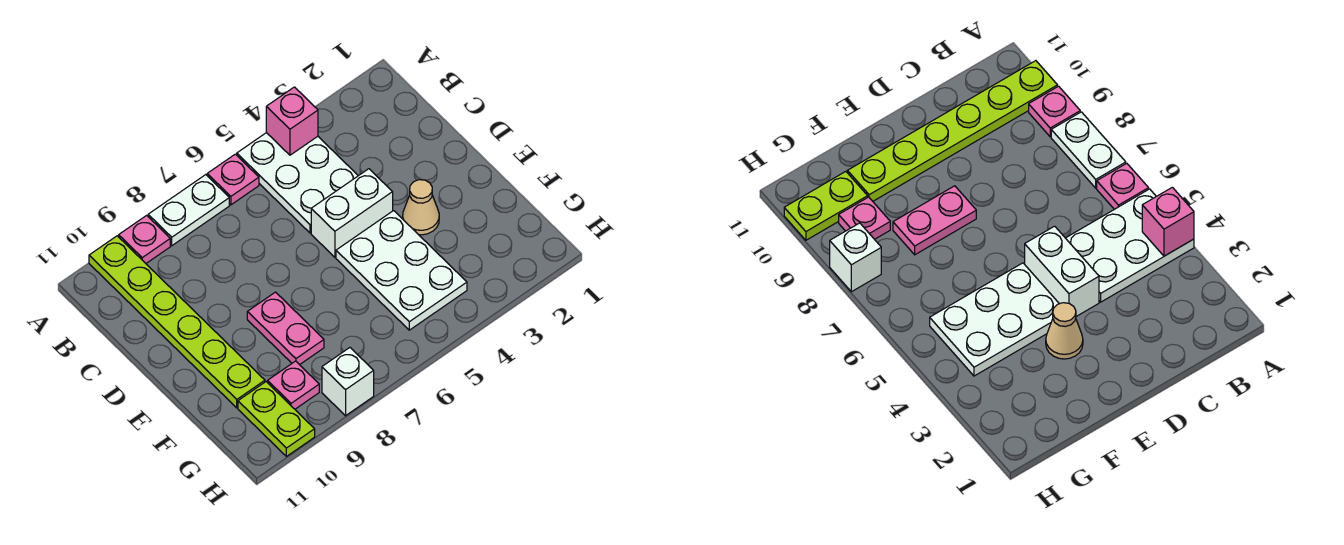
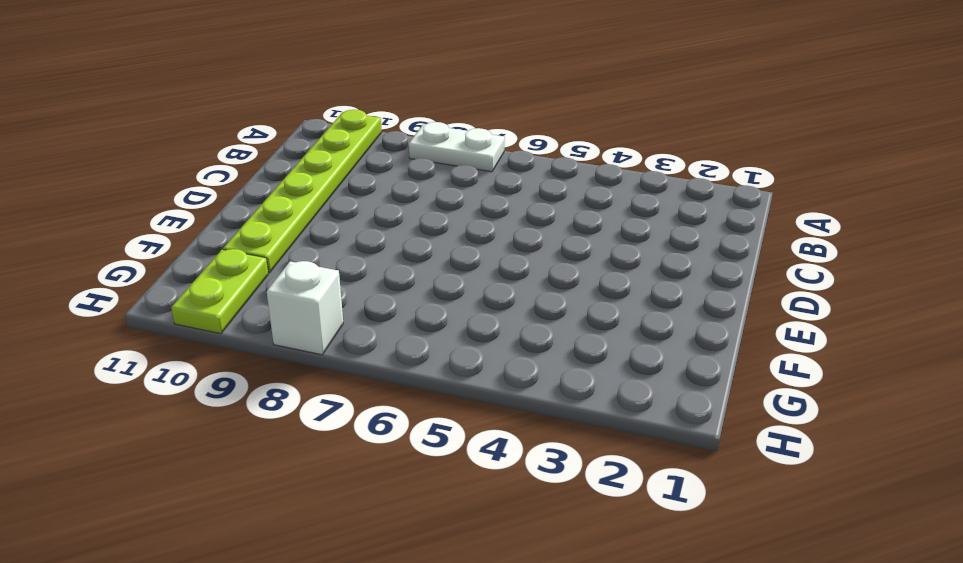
none -> white plate A4:C5 level 1
none -> pink plate A6 level 1
none -> pink plate A9 level 1

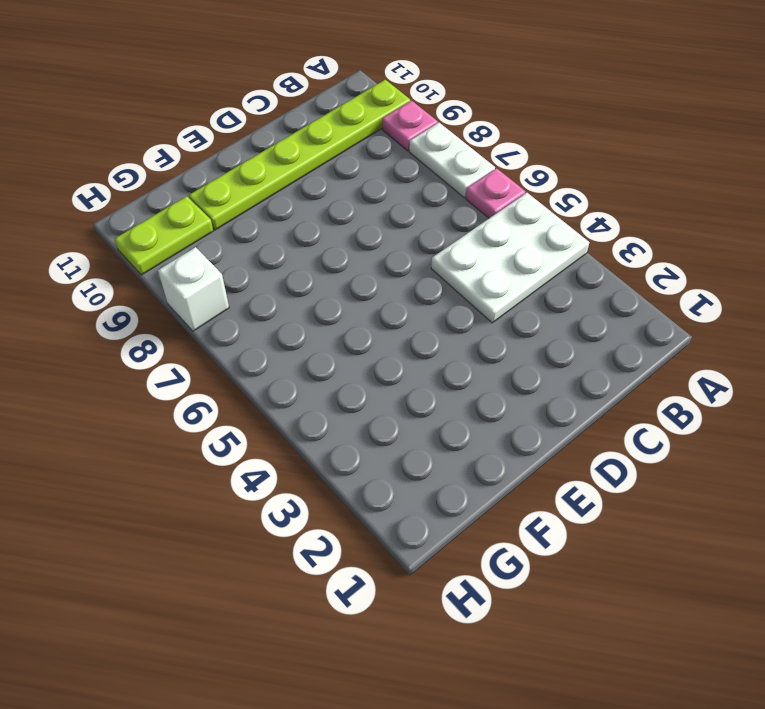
none -> white brick D4:D5 level 1
none -> tan cone E3 level 1
none -> white plate E4:G5 level 1

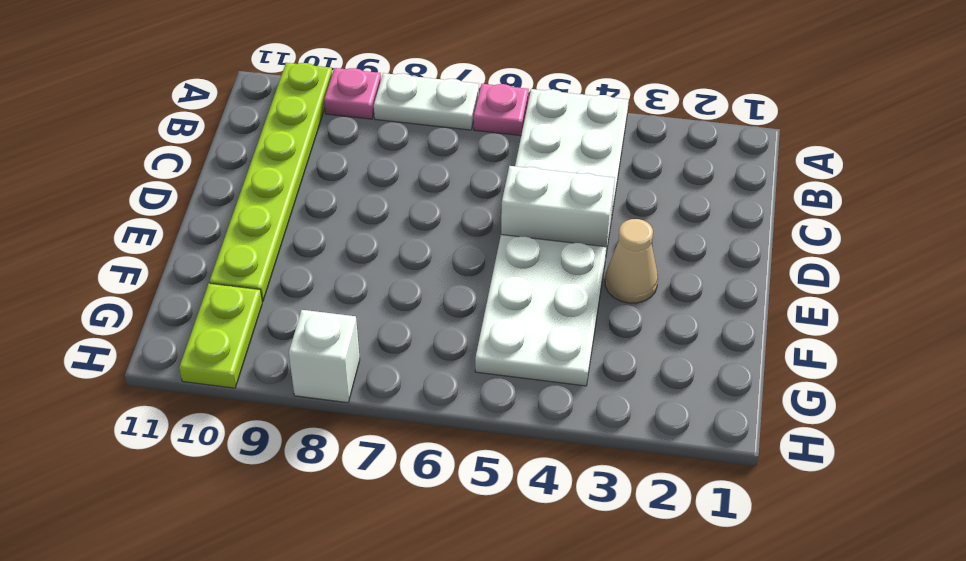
none -> pink plate E8:F8 level 1
none -> pink plate G9 level 1
none -> pink brick A4 level 2

